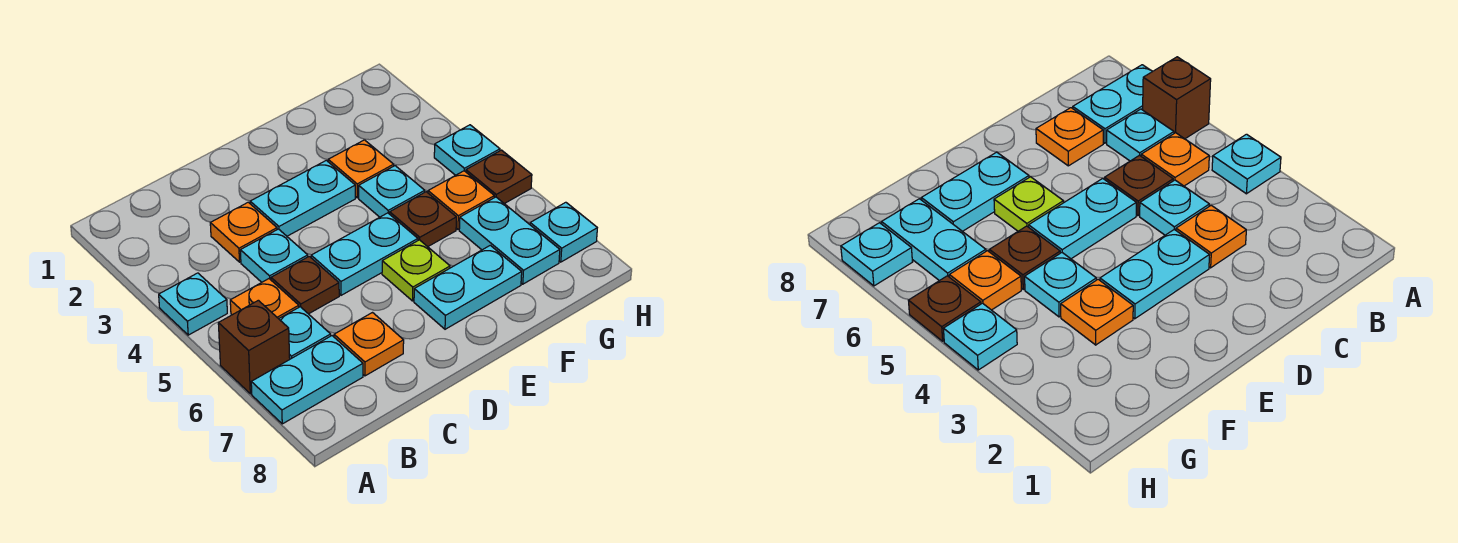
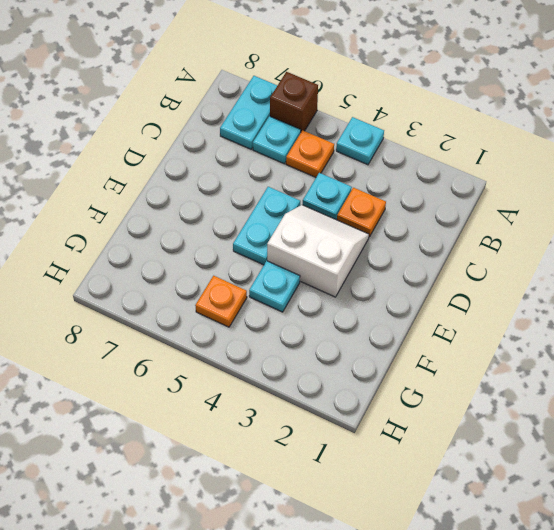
white slope D3:E4 level 1 top E -> cyan plate D3:E3 level 1
none -> brown plate C5 level 1
none -> orange plate C7 level 1
none -> lime plate E6 level 1

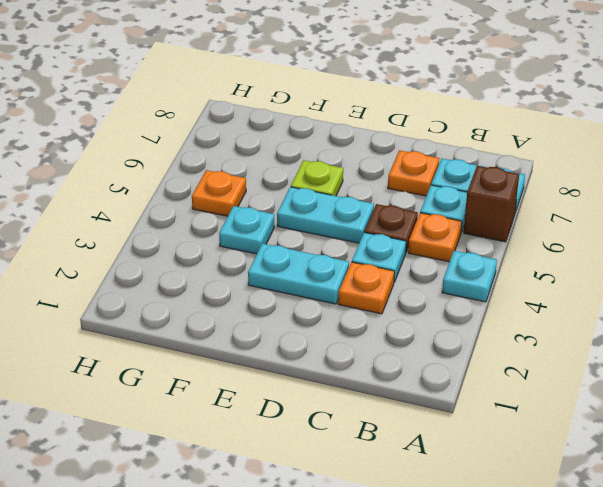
none -> cyan plate E7:F7 level 1
none -> orange plate F3 level 1
none -> brown plate F5 level 1

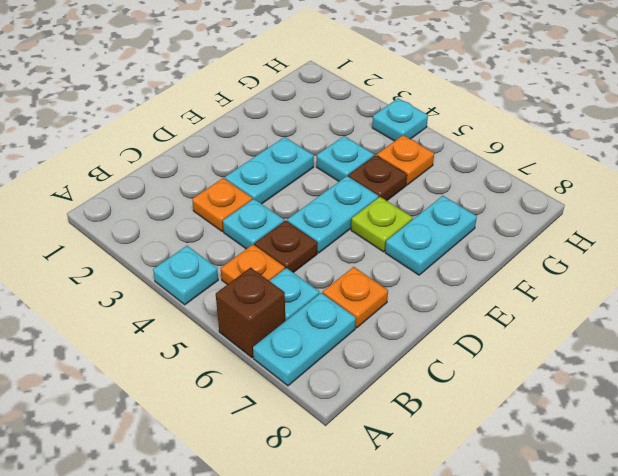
none -> orange plate F3 level 1
none -> cyan plate G6:G7 level 1
none -> brown plate H5 level 1

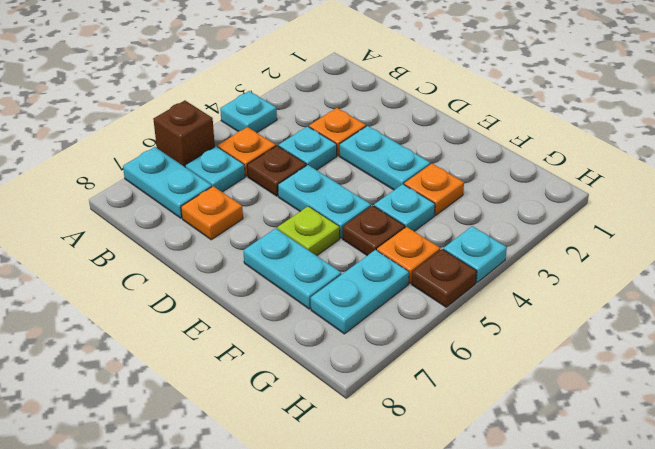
none -> cyan plate H7 level 1

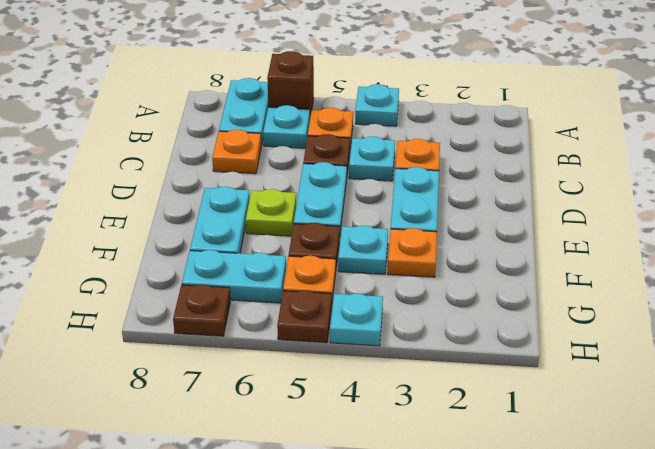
brown plate H7 level 1 -> cyan plate H7 level 1

